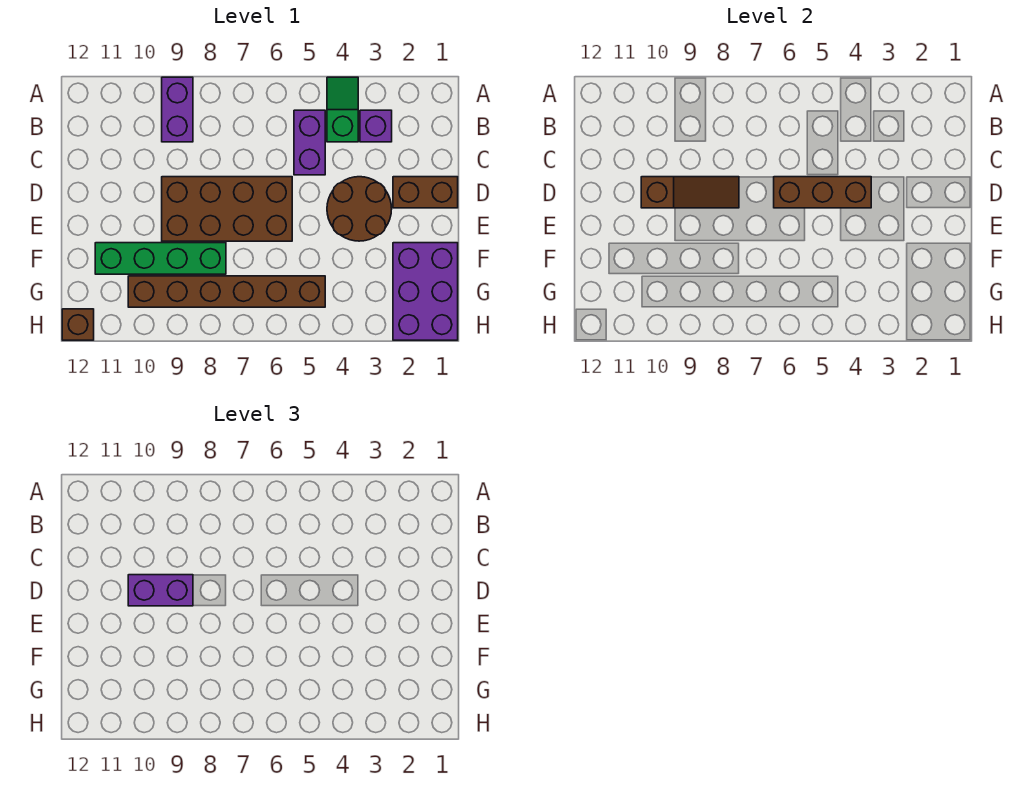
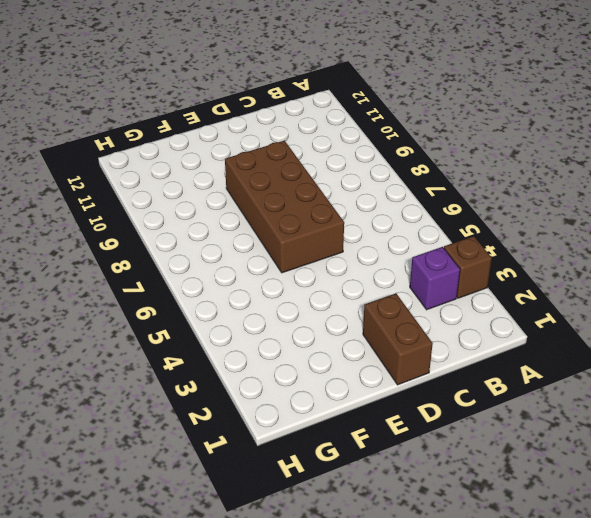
brown brick A3 level 1 -> brown brick H12 level 1
none -> green slope A4:B4 level 1 top B
none -> purple brick A9:B9 level 1
none -> purple brick B5:C5 level 1

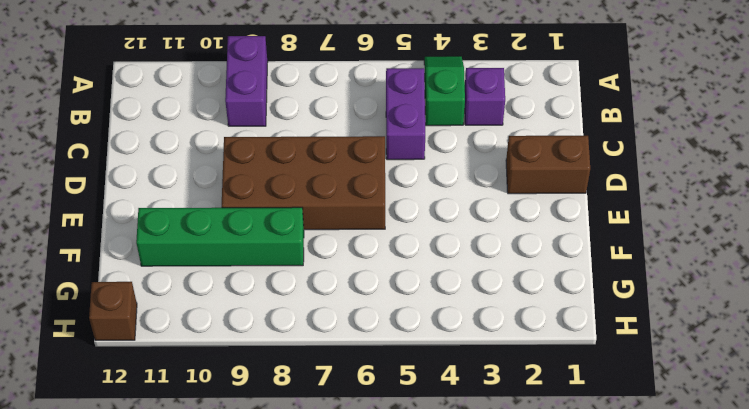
none -> brown round brick D3:E4 level 1
none -> purple brick F1:H2 level 1
none -> brown brick G5:G10 level 1

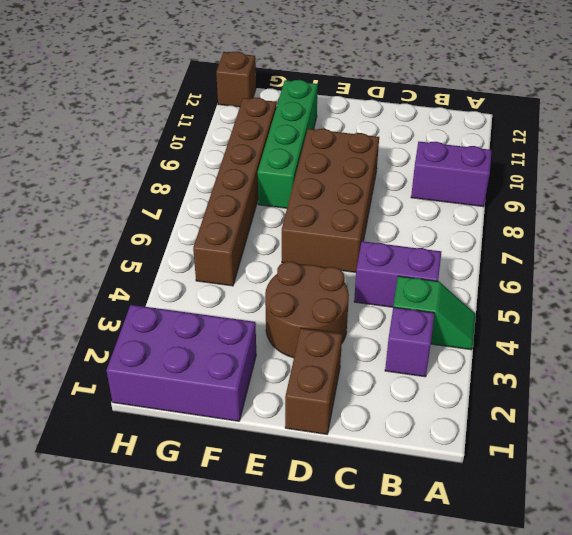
none -> brown brick D4:D6 level 2
none -> brown slope D8:D10 level 2 top 10
none -> purple brick D9:D10 level 3

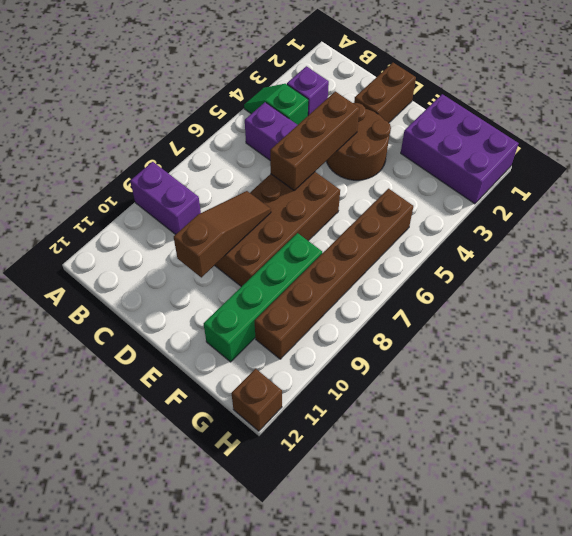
none -> purple brick D9:D10 level 3

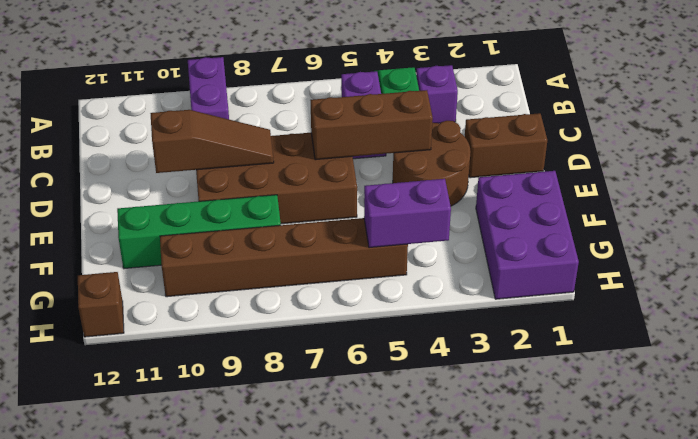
purple brick G4:G5 level 2 -> purple brick D9:D10 level 3

